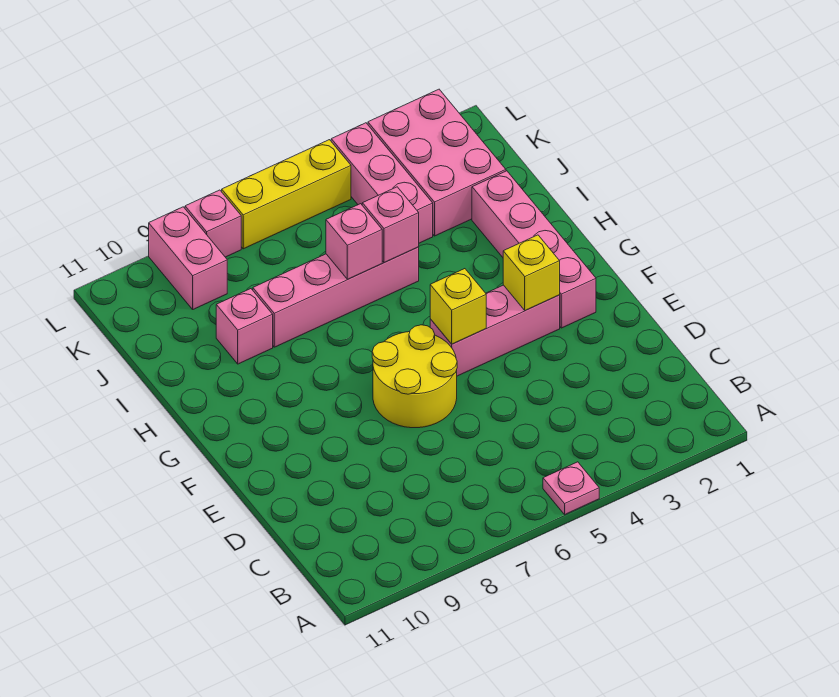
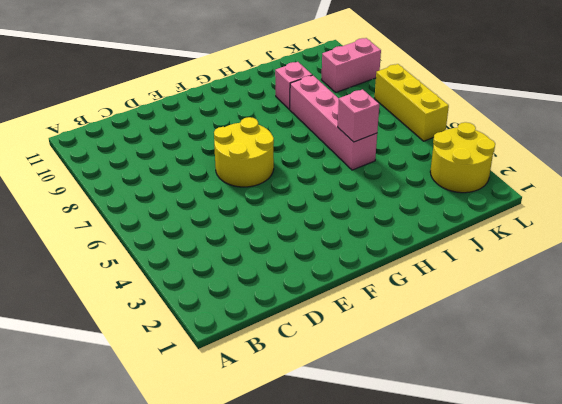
yellow round brick K2:L3 level 1 -> pink brick J2:L3 level 1
none -> pink plate A5 level 1
none -> pink brick F2:I2 level 1
none -> pink brick F3:F5 level 1

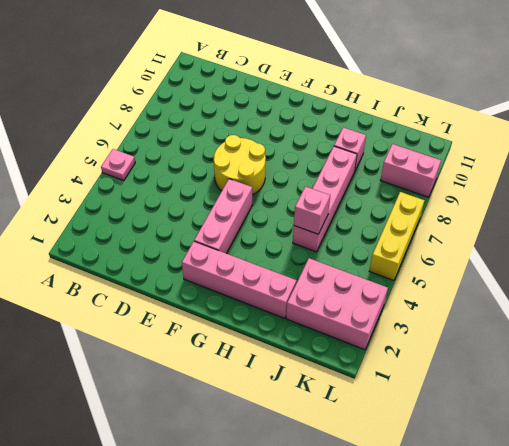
none -> pink brick J4:L4 level 1
none -> pink brick L8 level 1
none -> yellow brick F3 level 2

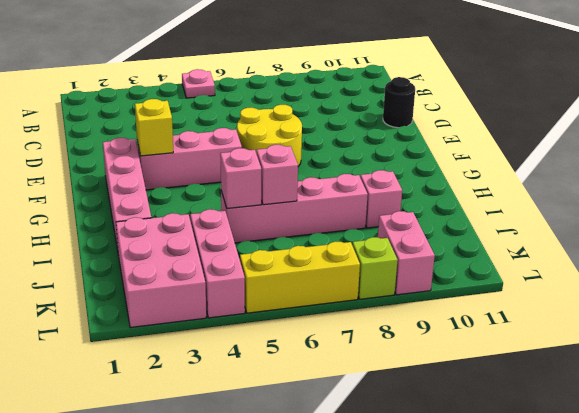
black round brick D11 level 1 -> none
lime brick L8 level 1 -> pink brick L8 level 1
none -> yellow brick F5 level 2

